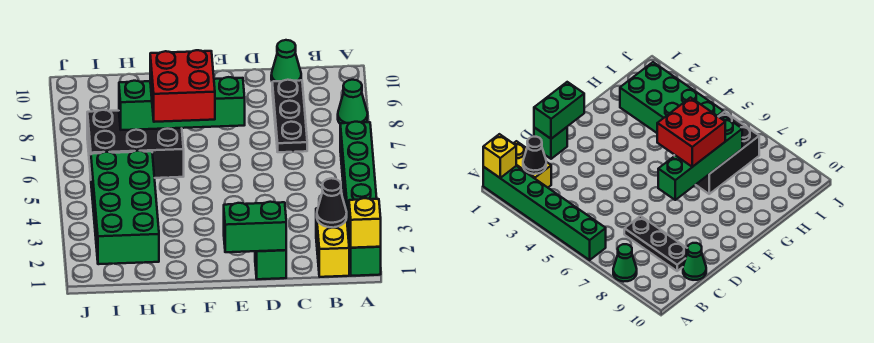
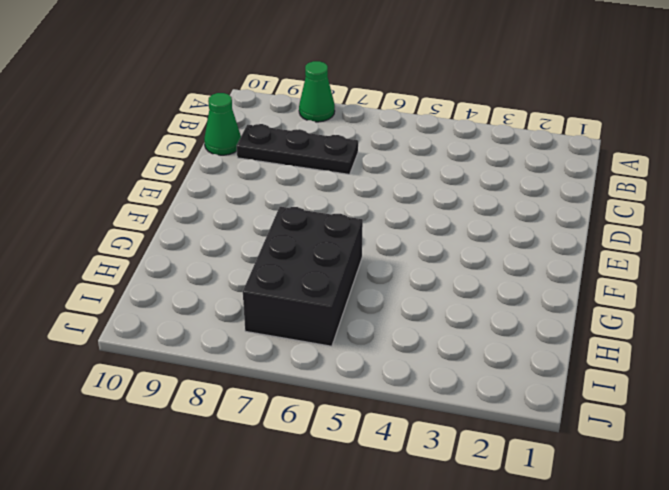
none -> green brick A1:A6 level 1
none -> yellow brick B1:B2 level 1
none -> green brick D1 level 1

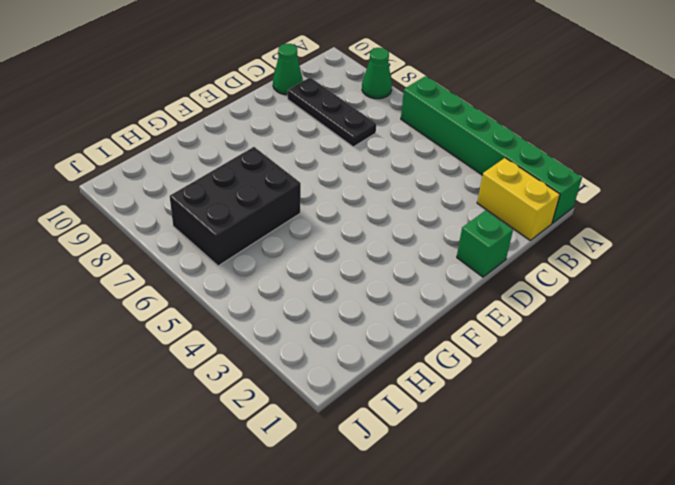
none -> green brick H2:I5 level 1
none -> yellow brick A1 level 2
none -> black cone B2 level 2

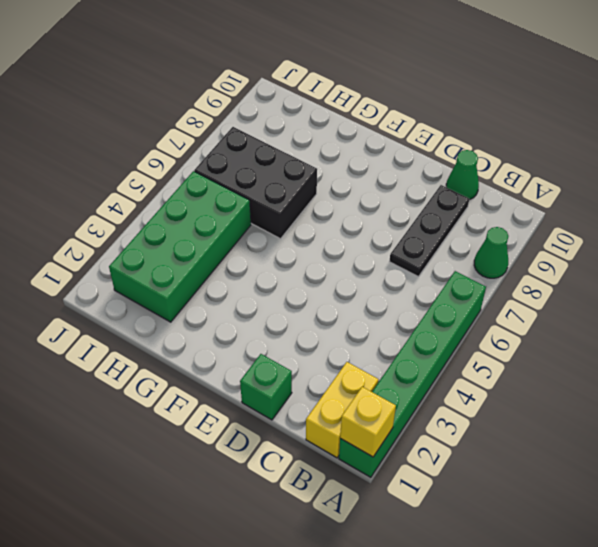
none -> black cone B2 level 2
none -> green brick D1:E1 level 2
none -> green brick E7:H7 level 2

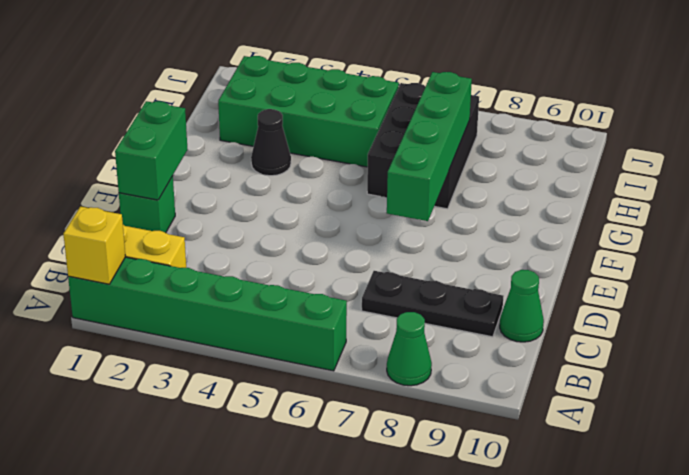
black cone G3 level 1 -> black cone B2 level 2
none -> red brick F6:G7 level 3

